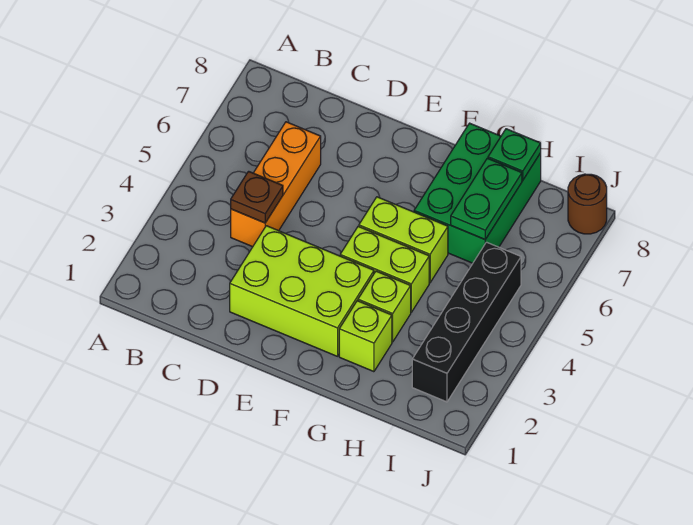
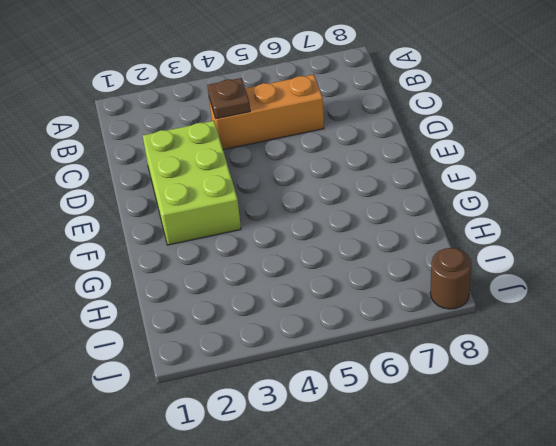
none -> lime brick F4:G4 level 1
none -> lime brick F5:G5 level 1
none -> lime brick G2 level 1

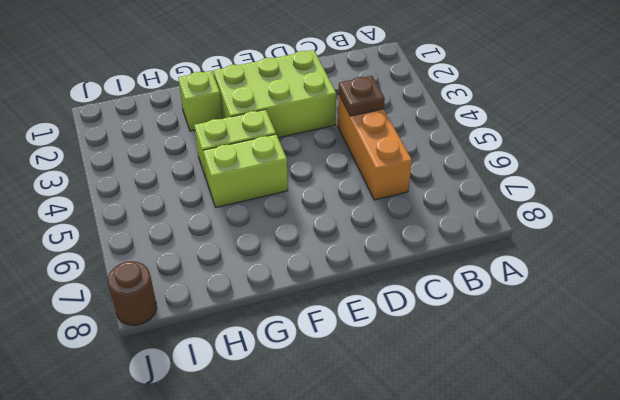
none -> lime brick G3 level 1
none -> green brick G6:H8 level 1
none -> black brick I2:I5 level 1

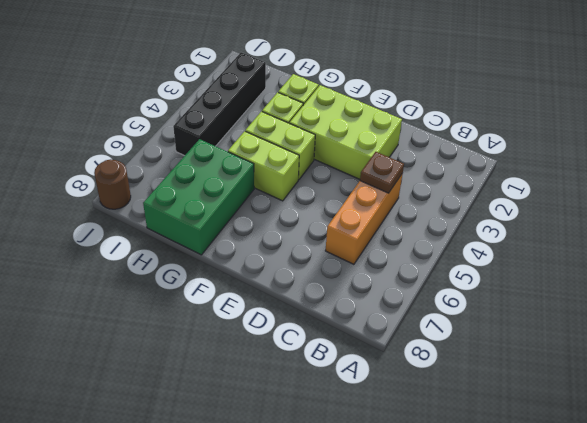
none -> green plate H6:H7 level 2
none -> green plate H8 level 2

